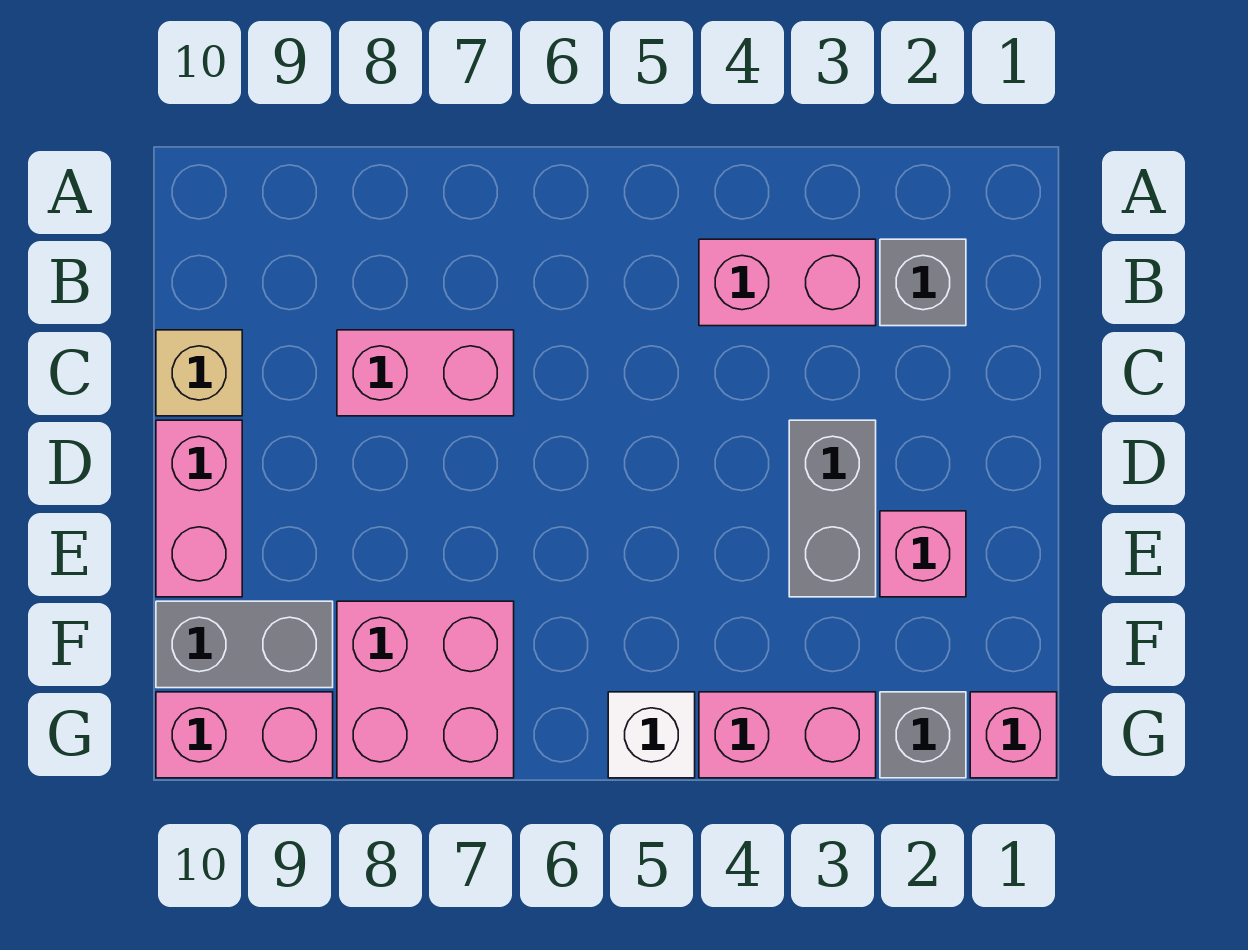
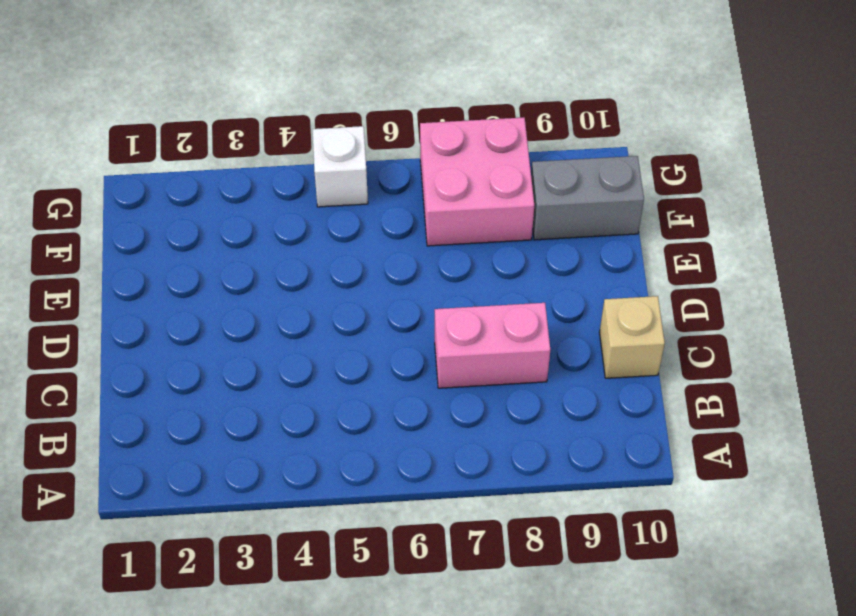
none -> grey brick B2 level 1
none -> pink brick B3:B4 level 1
none -> grey brick D3:E3 level 1

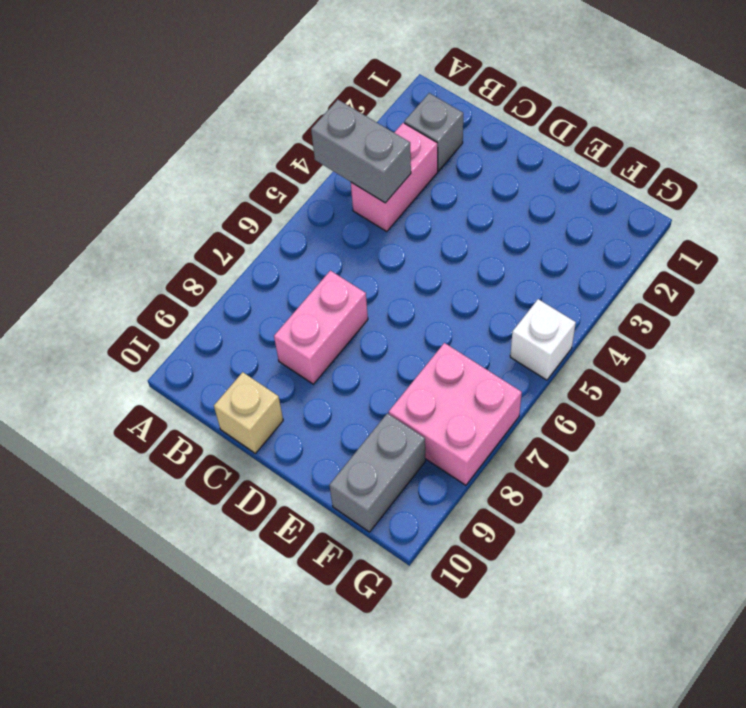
grey brick A4:B4 level 2 -> grey brick D3:E3 level 1
none -> pink brick D10:E10 level 1
none -> pink brick E2 level 1
none -> pink brick G1 level 1

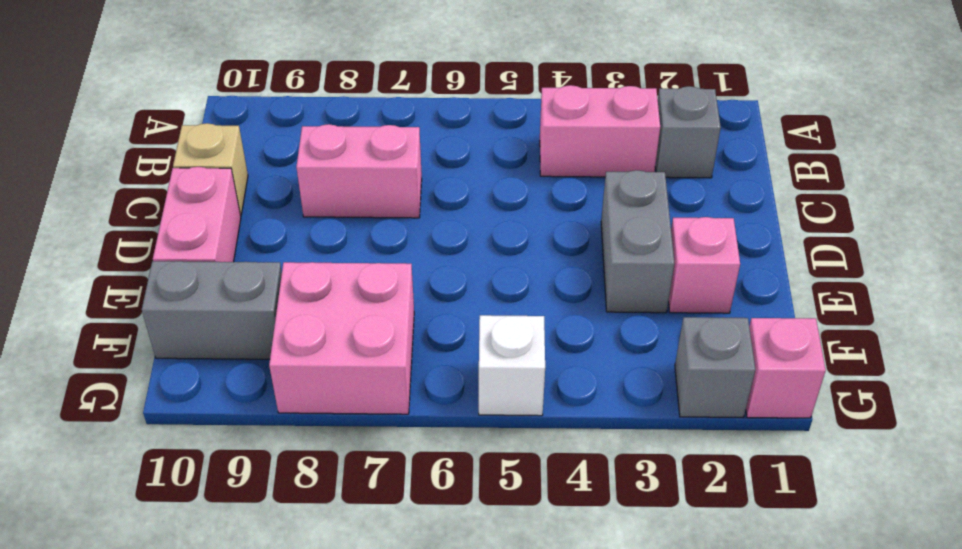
none -> pink brick G3:G4 level 1
none -> pink brick G9:G10 level 1

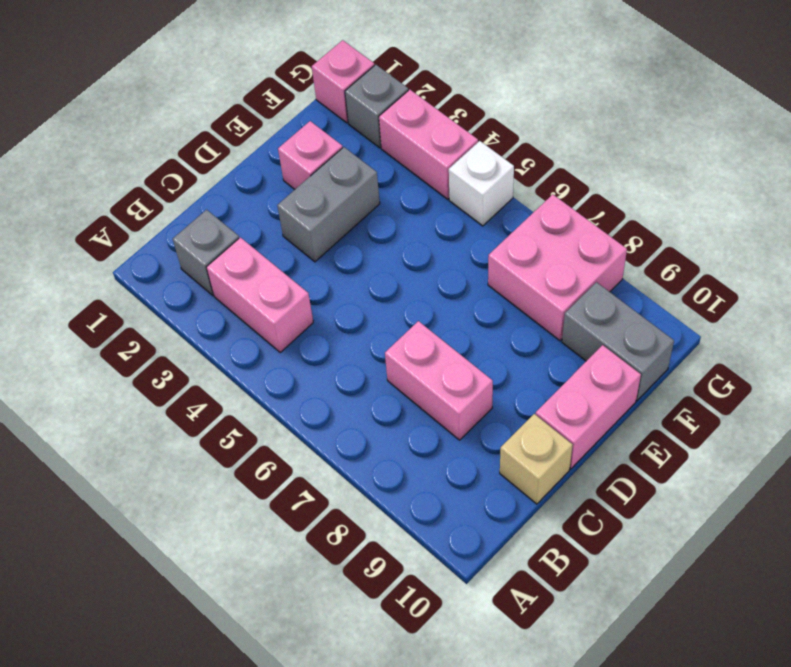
none -> pink brick G9:G10 level 1

